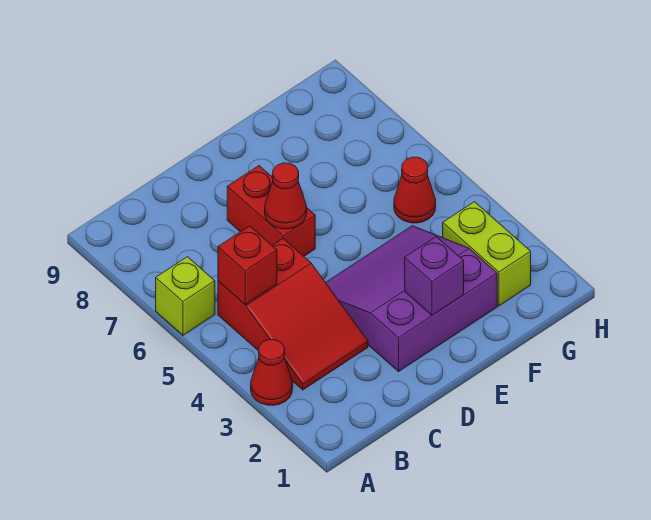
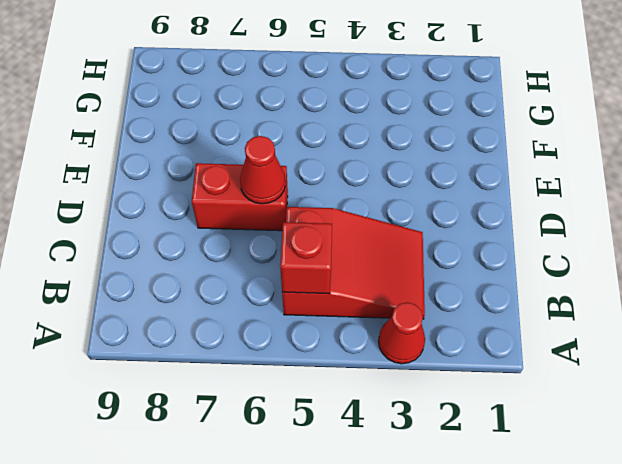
none -> lime brick A6 level 1
none -> purple slope D2:F4 level 1 top 2

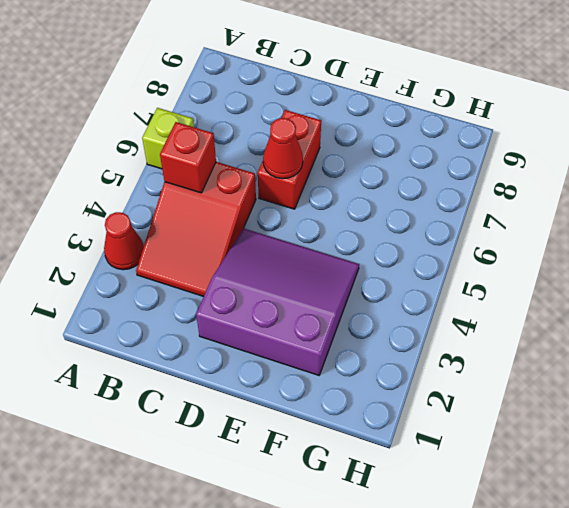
none -> lime brick G2:G3 level 1
none -> red cone G5 level 1

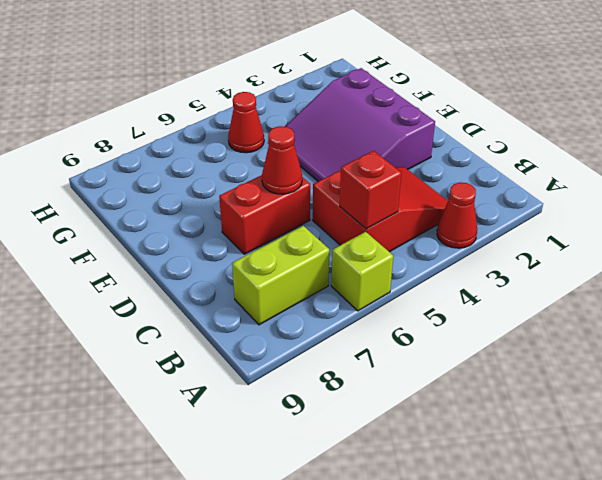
lime brick B7:B8 level 1 -> lime brick G2:G3 level 1
none -> purple brick E2 level 2

